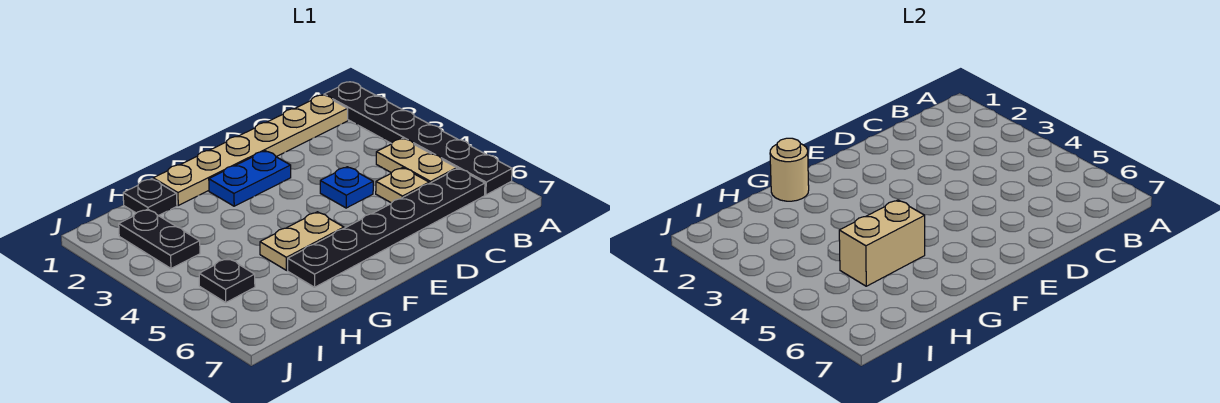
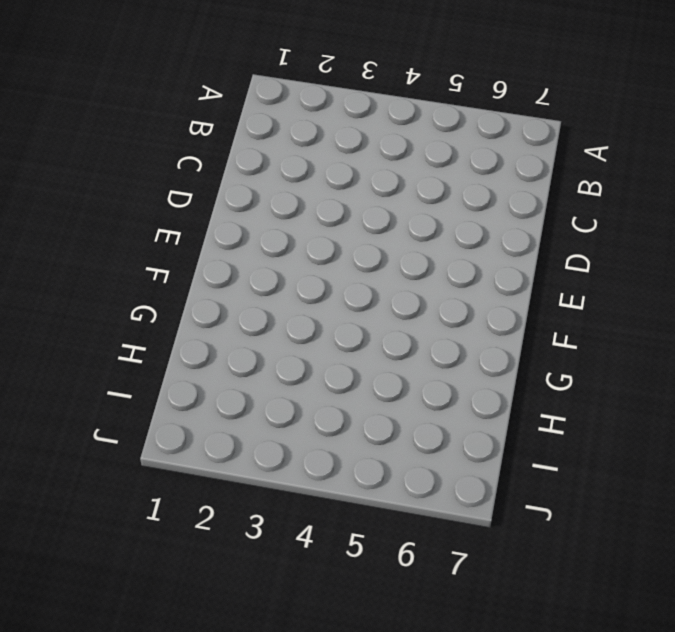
none -> black plate A1:A6 level 1
none -> tan plate B1:G1 level 1
none -> tan plate B4:B5 level 1

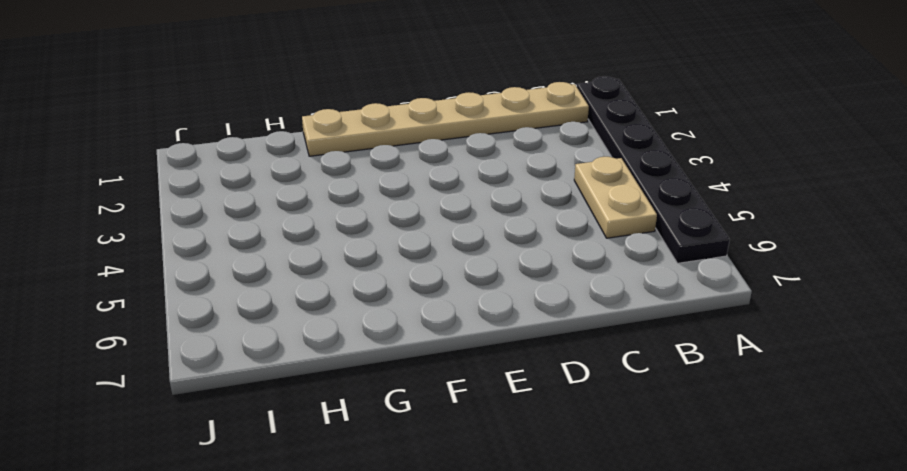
none -> black plate B6:G6 level 1
none -> tan plate C5 level 1
none -> blue plate D4 level 1

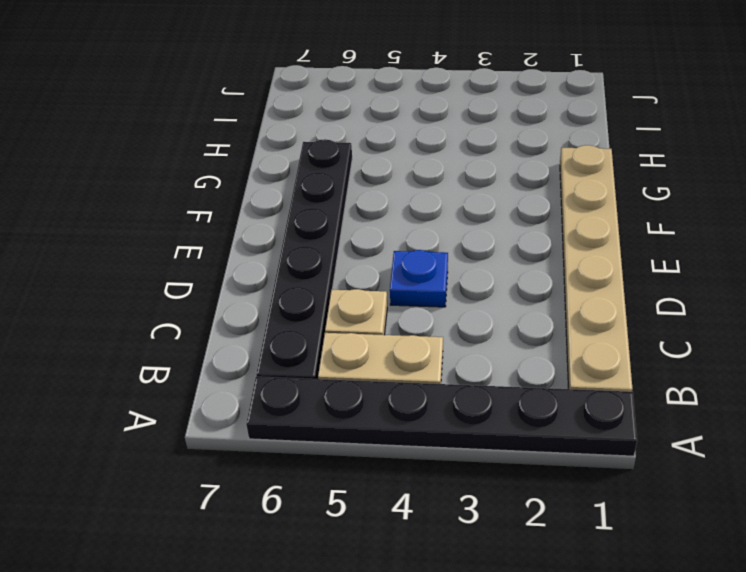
none -> blue plate E2:F2 level 1
none -> tan plate F5:G5 level 1
none -> black plate H1 level 1

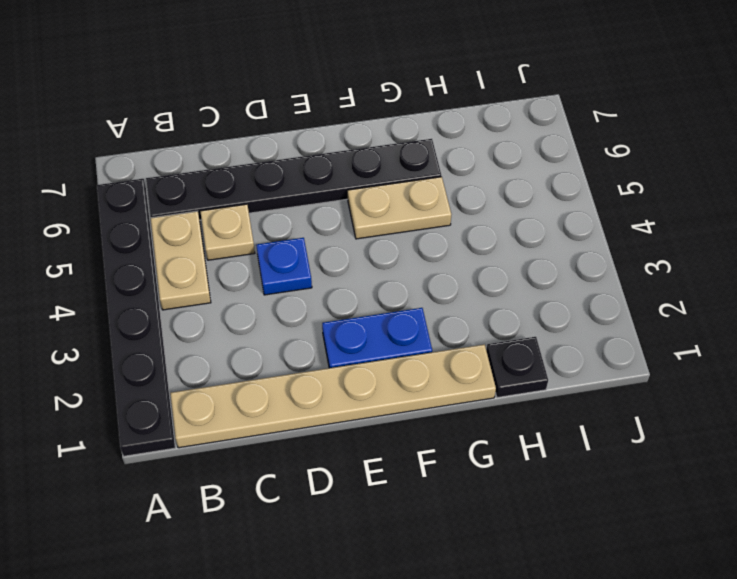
none -> black plate I2:I3 level 1
none -> black plate I5 level 1
none -> tan round brick G1 level 2

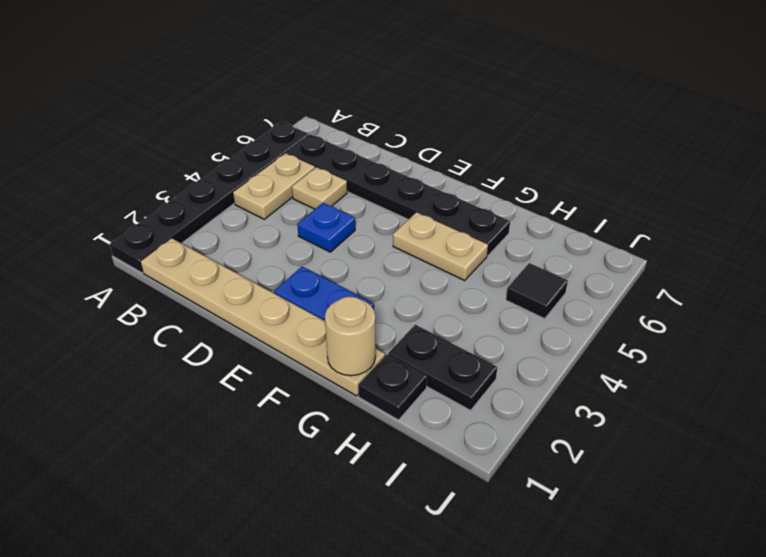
black plate H2:I2 level 1 -> black plate I2:I3 level 1
black tile I5 level 1 -> black plate I5 level 1
none -> tan brick G5:H5 level 2

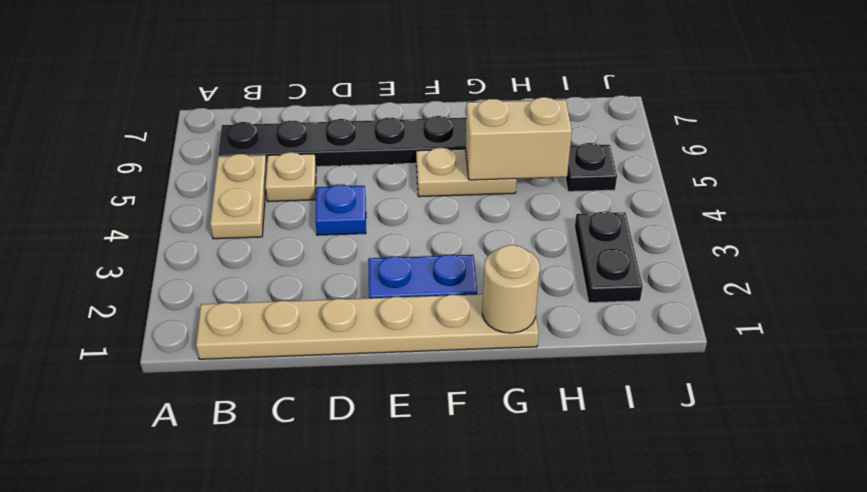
none -> black plate A1:A6 level 1
none -> black plate H1 level 1

